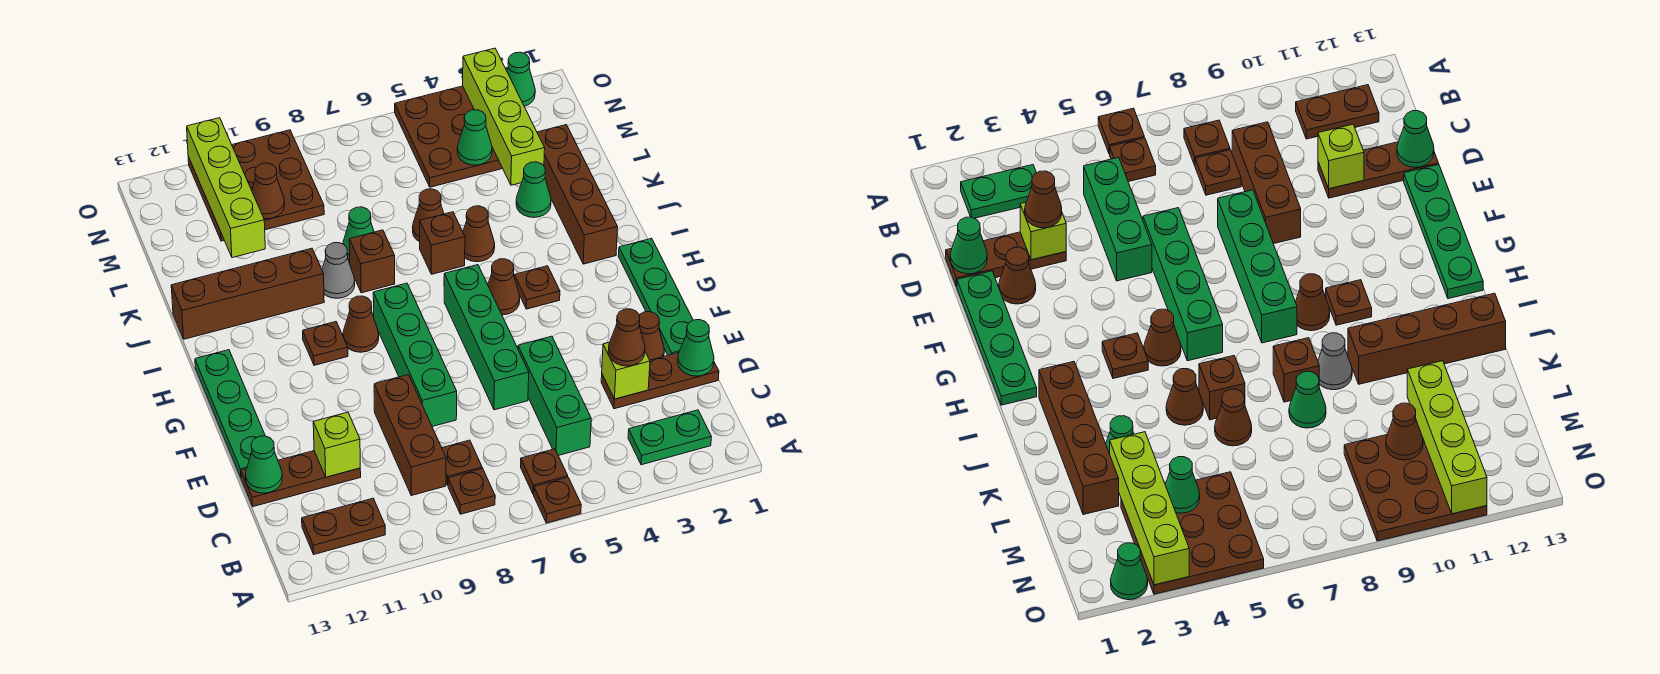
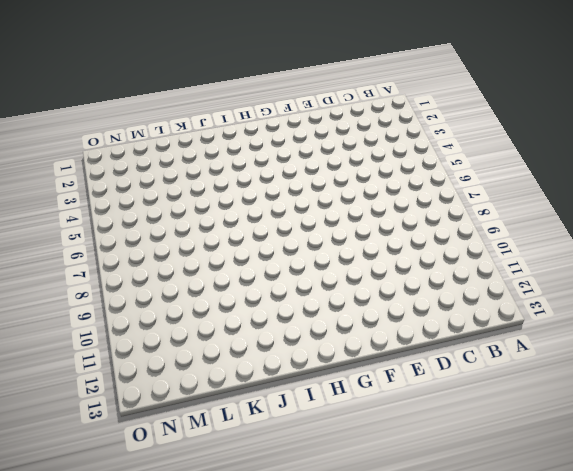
none -> brown plate A6 level 1
none -> green plate B2:B3 level 1
none -> brown plate B6 level 1
none -> brown plate B8 level 1

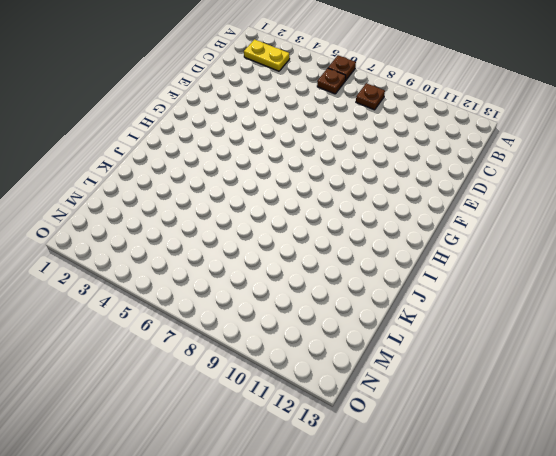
yellow plate B2:B3 level 1 -> green plate B2:B3 level 1
none -> brown plate B11:B12 level 1
none -> green brick C5:E5 level 1
none -> brown plate C8 level 1
none -> brown brick C9:E9 level 1

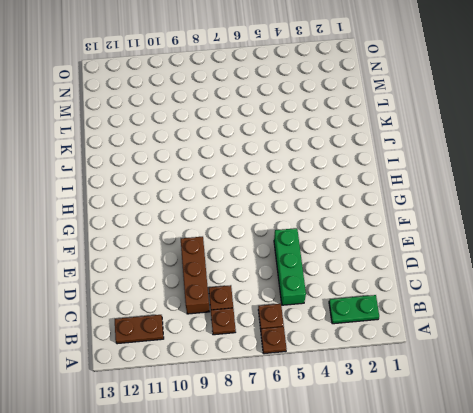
none -> brown plate D1:D3 level 1
none -> brown plate D11:D13 level 1
none -> green plate E1:H1 level 1
none -> brown cone E2 level 1

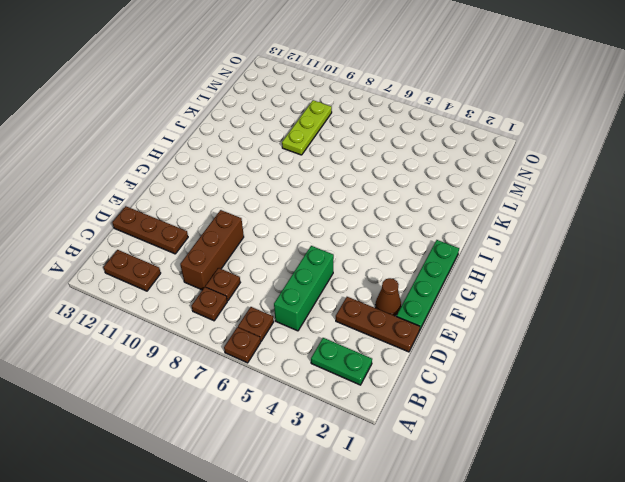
lime plate K9:M9 level 1 -> brown plate M9:O11 level 1
none -> green brick E6:H6 level 1
none -> green brick E8:H8 level 1
none -> green plate E13:H13 level 1
none -> brown plate H4 level 1

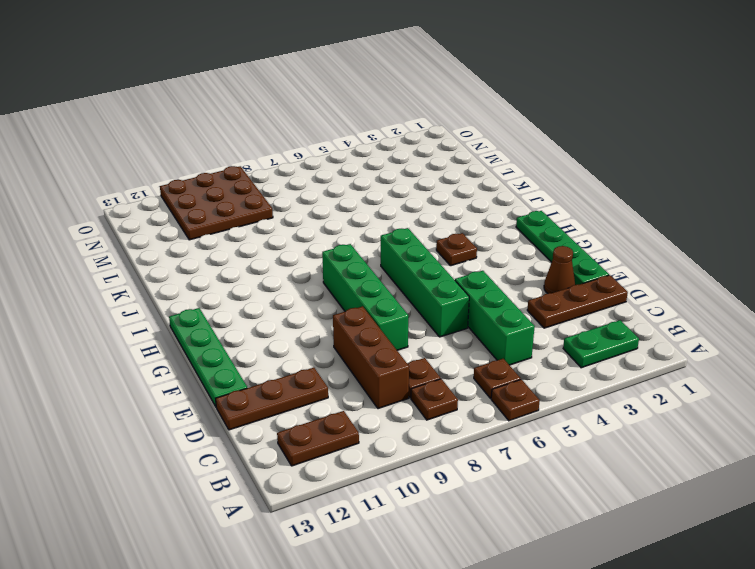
none -> brown cone H5 level 1
none -> brown cone H9 level 1
none -> brown plate H10 level 1
none -> brown brick I2:L2 level 1

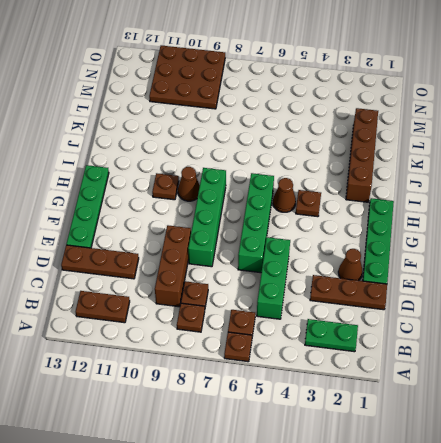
none -> brown cone J5 level 1
none -> brown brick J6 level 1
none -> brown brick J8 level 1
none -> grey cone J9 level 1

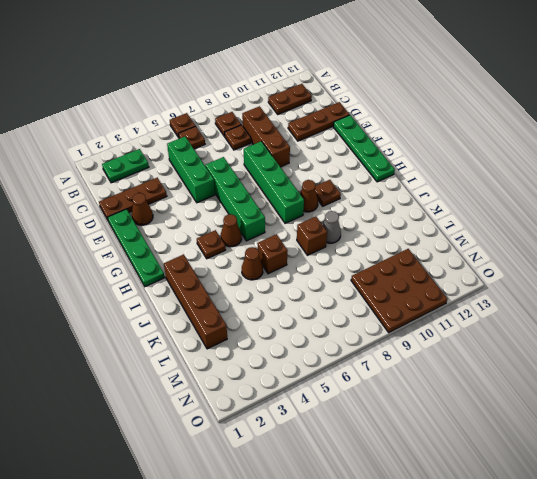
none -> brown brick J10:J13 level 1
none -> green cone K3 level 1
none -> brown cone K6 level 1
none -> green cone K8 level 1

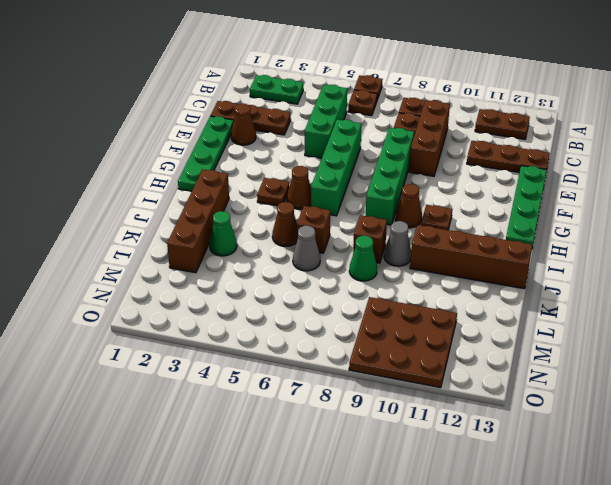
grey cone K6 level 1 -> brown cone K6 level 1
none -> brown plate M3:O5 level 1
none -> green cone O2 level 1
none -> green cone D1 level 2
none -> lime brick D3 level 2

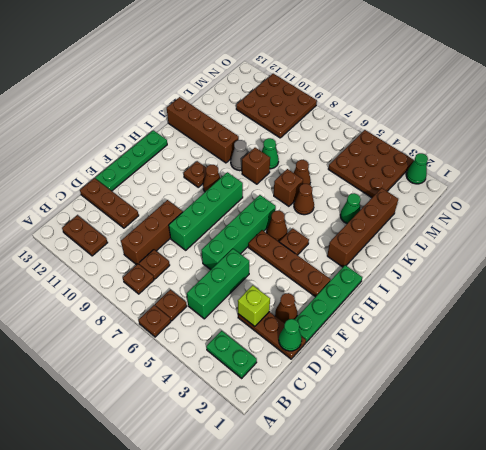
brown plate G2:G5 level 1 -> none
none -> lime brick D11 level 2
none -> green cone D13 level 2
none -> lime brick L3:O3 level 2
none -> lime brick L11:O11 level 2

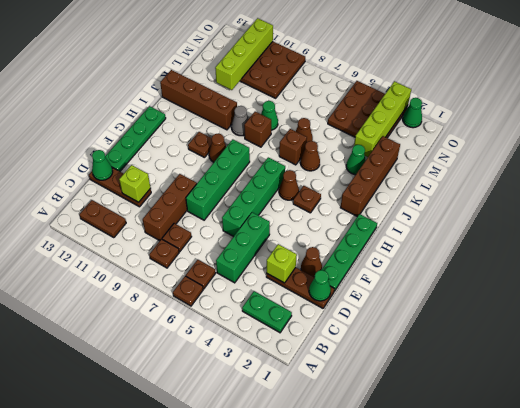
none -> green cone M4 level 2
none -> brown cone M10 level 2
none -> brown cone D3 level 3

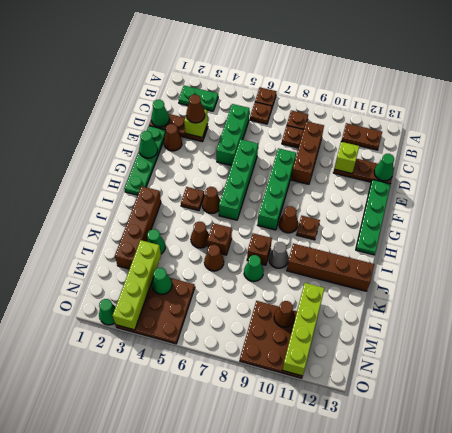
green cone F1 level 2 -> none

